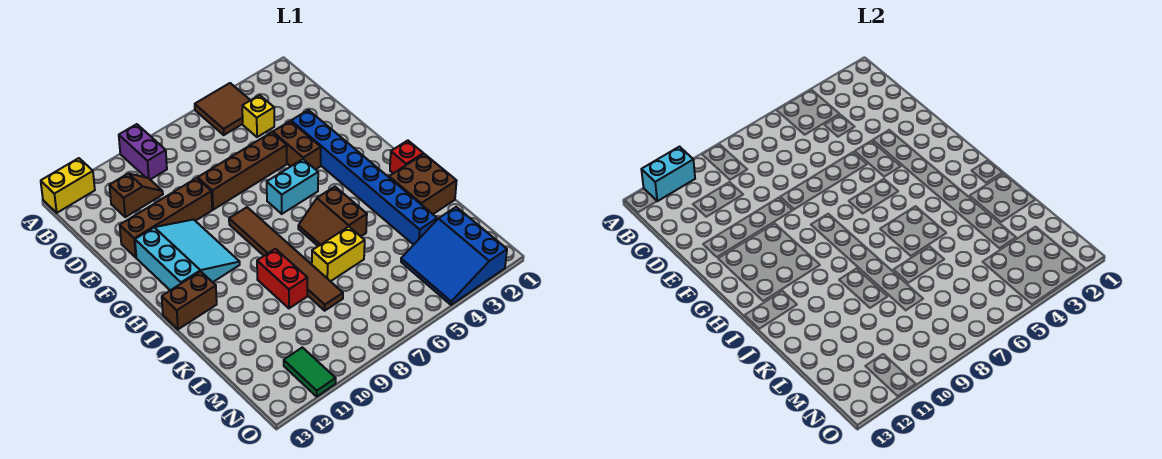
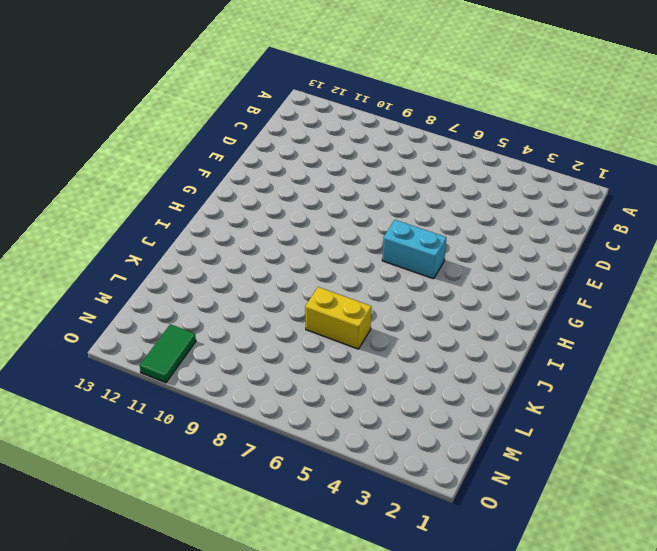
none -> brown tile A4:B5 level 1
none -> purple brick A9:B9 level 1
none -> yellow brick A12:A13 level 1

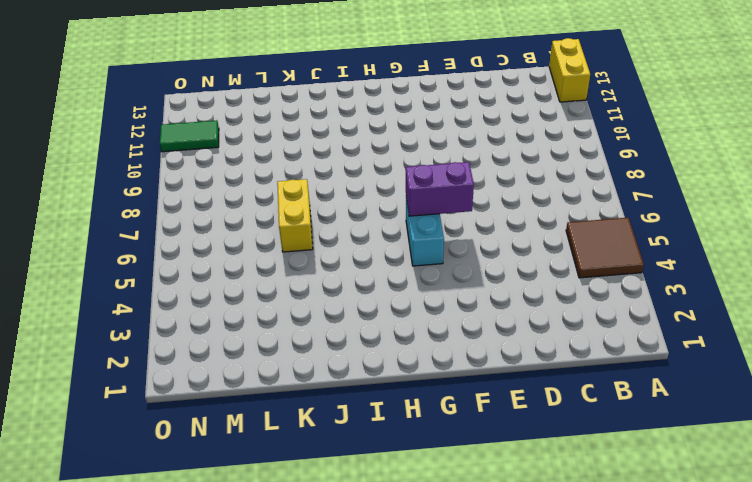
purple brick F6:G6 level 2 -> purple brick A9:B9 level 1
none -> yellow brick C4 level 1
none -> brown slope C10:C11 level 1 top 11
none -> blue brick E3:L3 level 1

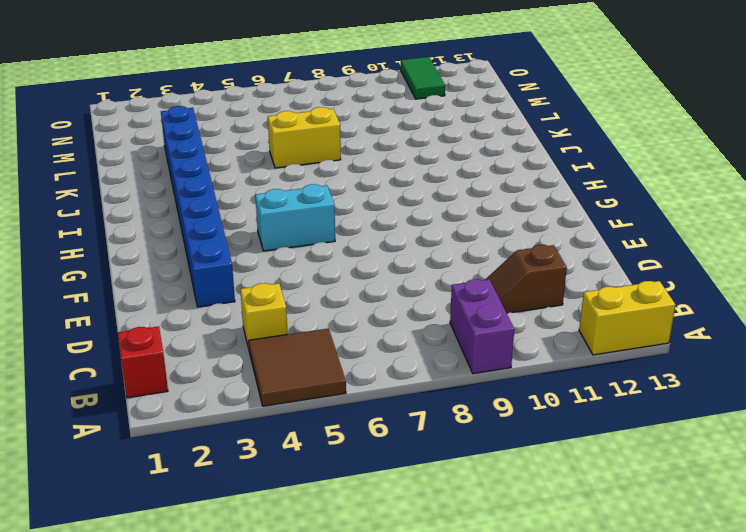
red brick B1 level 1 -> red brick I1 level 1
none -> brown brick E4:F4 level 1
none -> brown brick E5:E8 level 1
none -> brown brick E9:E12 level 1

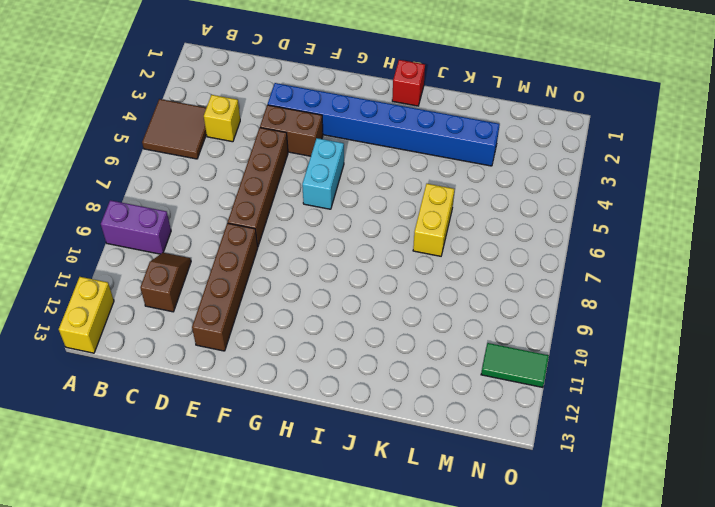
none -> cyan slope F10:H12 level 1 top 12
none -> brown tile G8:L8 level 1
none -> brown slope I5:J6 level 1 top 5

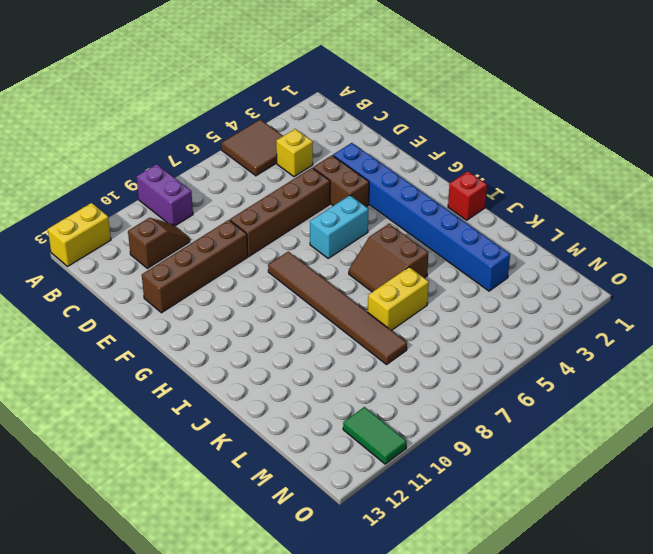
none -> cyan slope F10:H12 level 1 top 12
none -> brown brick I12:I13 level 1
none -> brown brick J1:K2 level 1

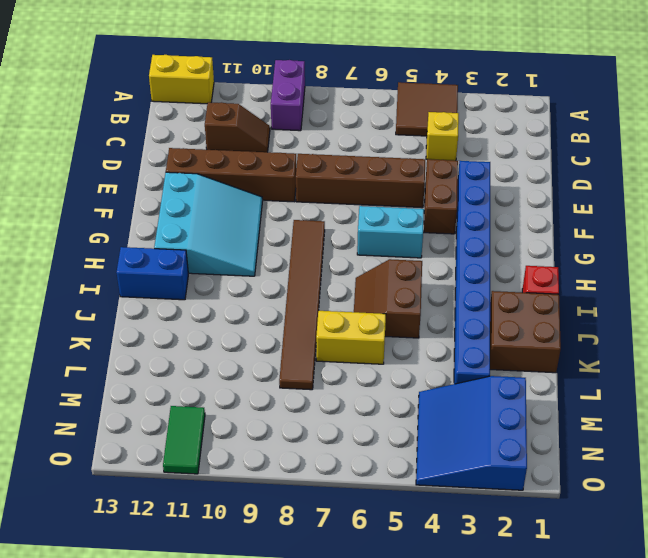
blue brick I12:I13 level 1 -> brown brick I12:I13 level 1
none -> red brick J9:K9 level 1
none -> cyan brick A11:A12 level 2

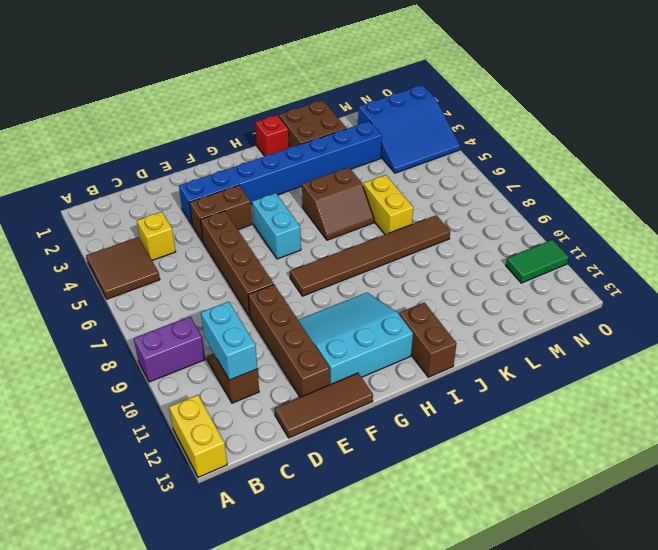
cyan brick C10:C11 level 2 -> cyan brick A11:A12 level 2
brown tile D13:F13 level 1 -> none
none -> red brick J9:K9 level 1

